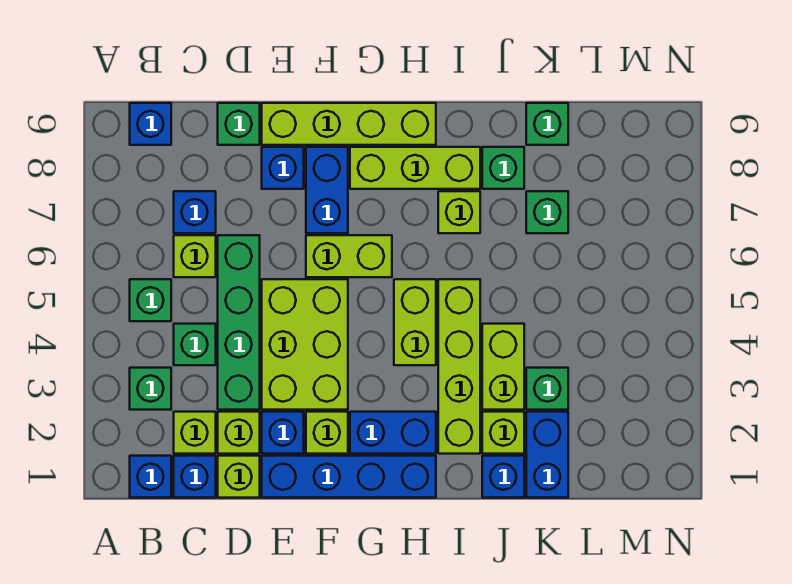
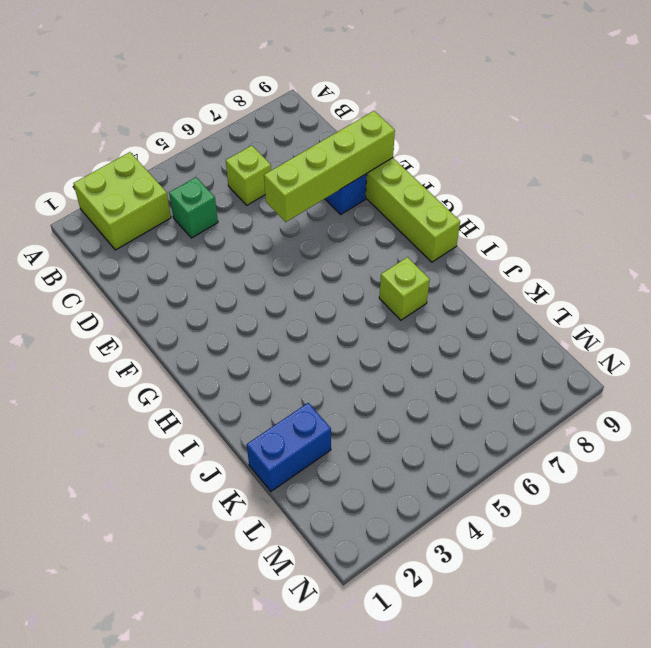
lime brick A2:B3 level 1 -> green brick B3 level 1
lime brick E6:E9 level 2 -> lime brick I2:I5 level 1
none -> blue brick B1 level 1
none -> green brick B5 level 1
none -> blue brick B9 level 1
none -> blue brick C1 level 1

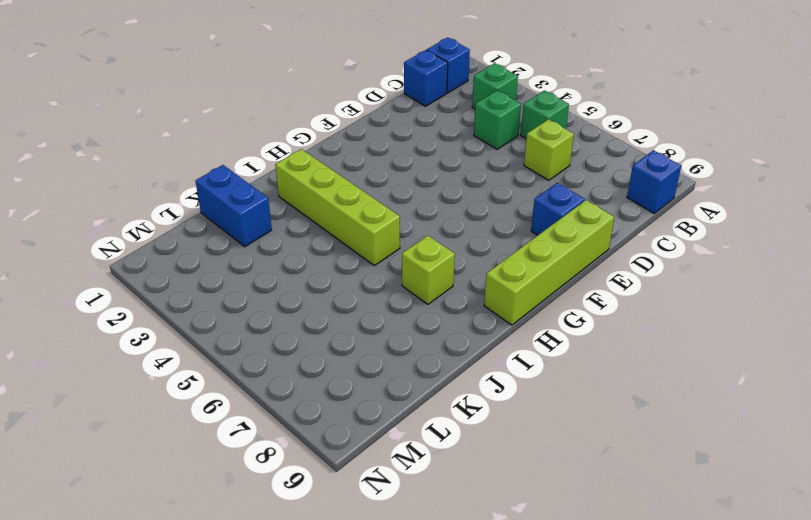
none -> lime brick C2 level 1
none -> blue brick C7 level 1
none -> lime brick D1 level 1
none -> lime brick D2 level 1

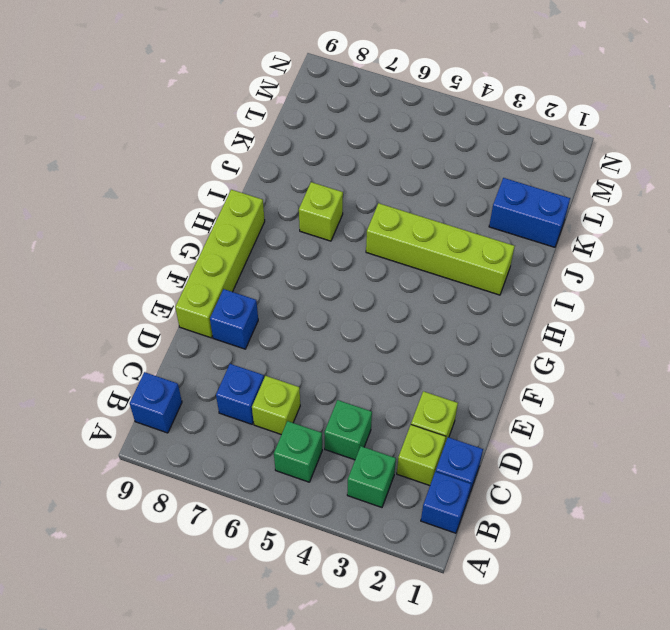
none -> lime brick D1 level 1
none -> green brick D3:D6 level 1
none -> green brick D9 level 1
none -> blue brick E1:H1 level 1

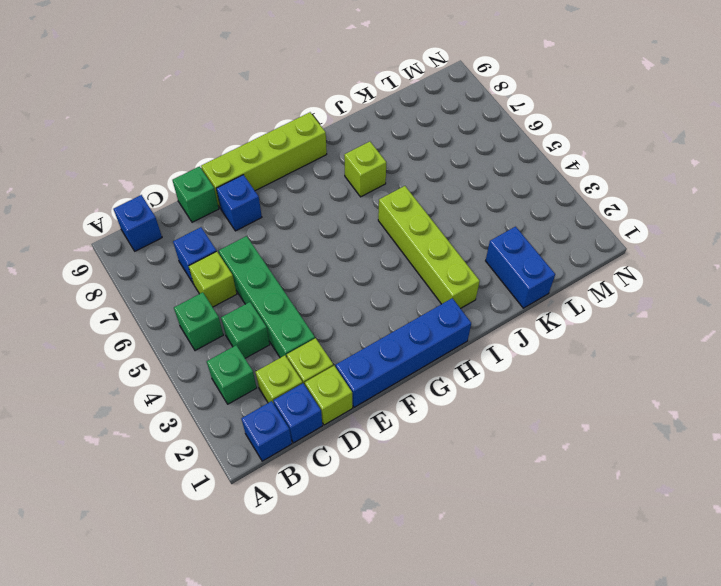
none -> blue brick E2 level 1
none -> lime brick E3:F5 level 1
none -> lime brick F2 level 1
none -> lime brick F6:G6 level 1

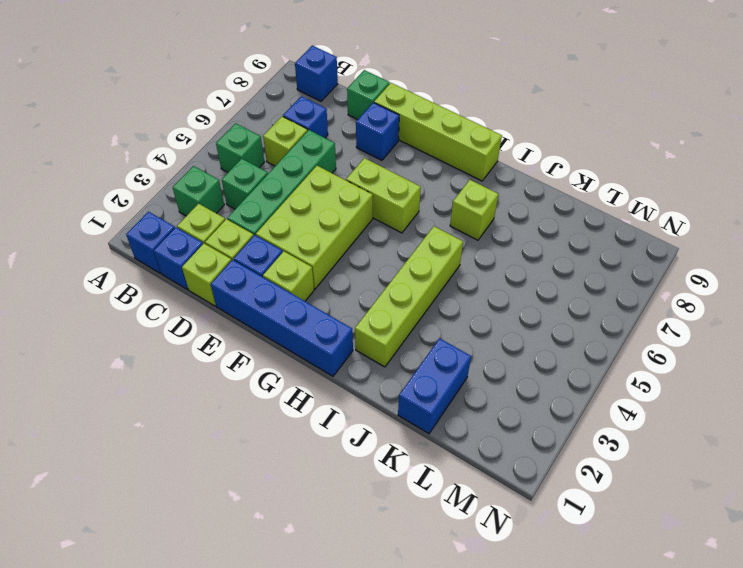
none -> blue brick F7:F8 level 1
none -> blue brick G2:H2 level 1
none -> lime brick G8:I8 level 1
none -> lime brick H4:H5 level 1

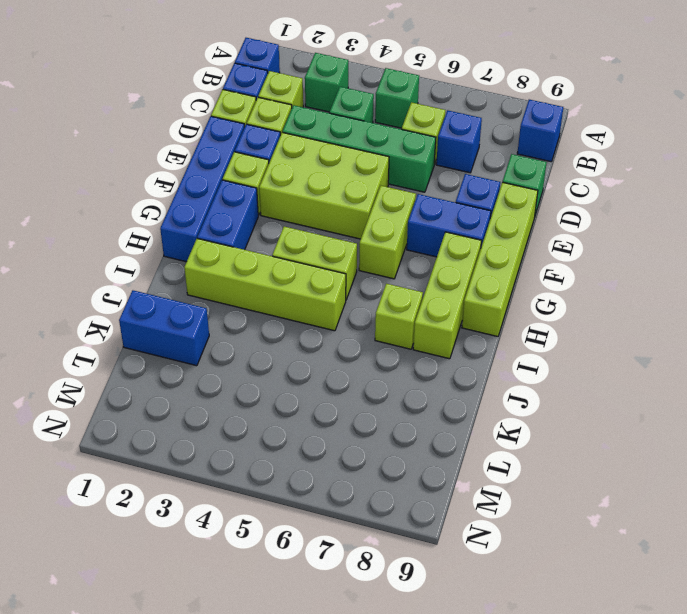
none -> blue brick J1 level 1
none -> lime brick J2 level 1
none -> lime brick J3:J4 level 1
none -> green brick J8 level 1

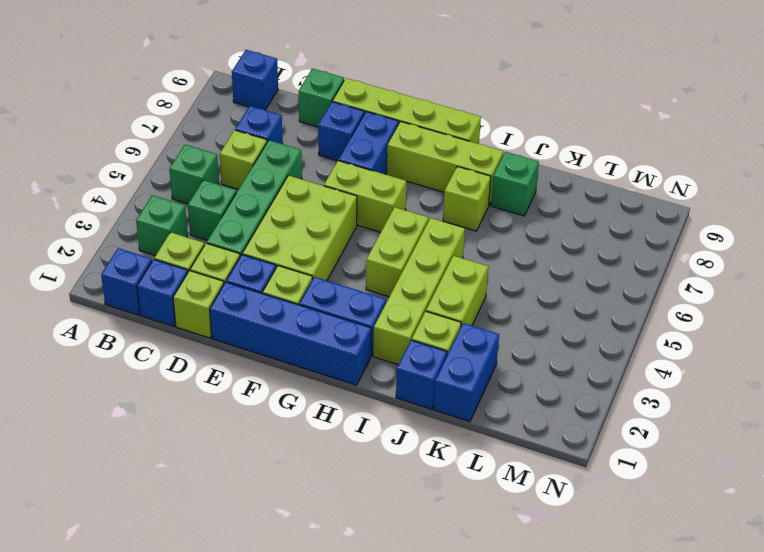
none -> green brick K3 level 1
none -> green brick K7 level 1
none -> green brick K9 level 1

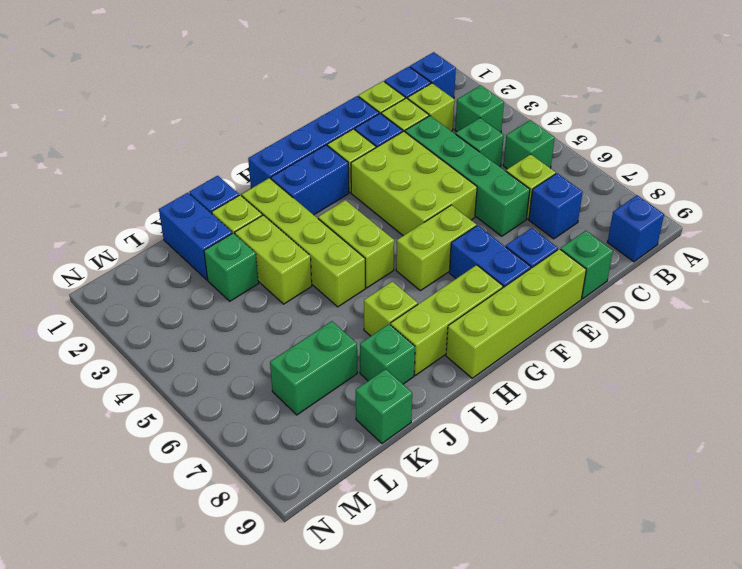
green brick K7:L7 level 1 -> green brick K7 level 1

